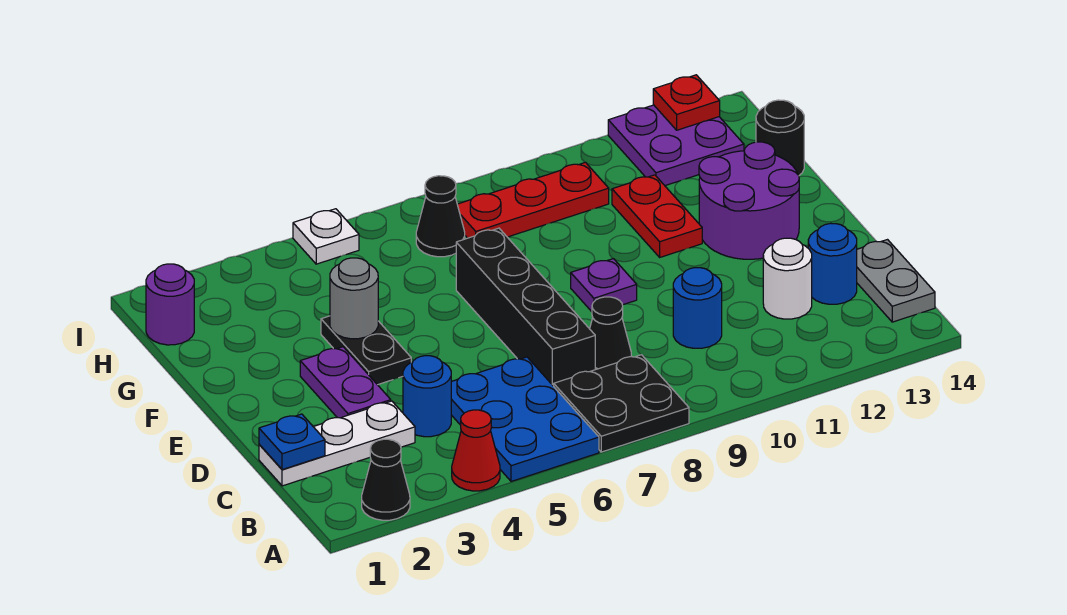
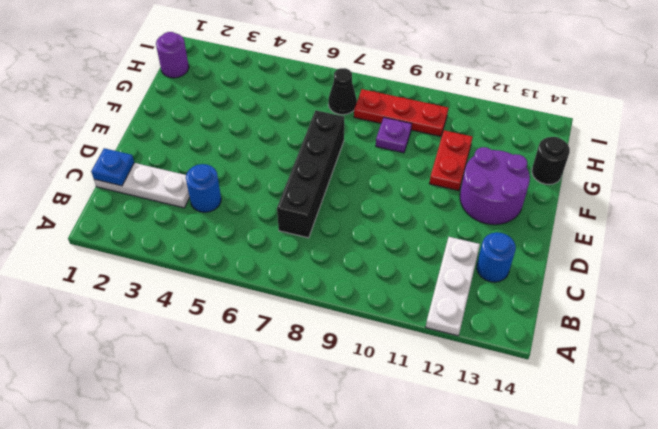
white plate A12:C12 level 1 -> white round brick C12 level 1
purple plate G9 level 1 -> purple plate E9 level 1
none -> black cone A2 level 1
none -> red cone A4 level 1
none -> blue plate A5:C6 level 1

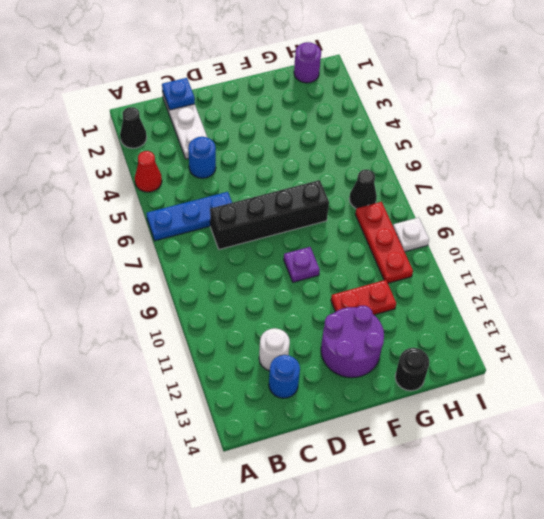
blue plate A6:C6 level 1 -> blue plate A5:C6 level 1
white plate I9 level 1 -> white plate I5 level 1
none -> black plate A7:B8 level 1
none -> grey plate B14:C14 level 1
none -> black cone C8 level 1

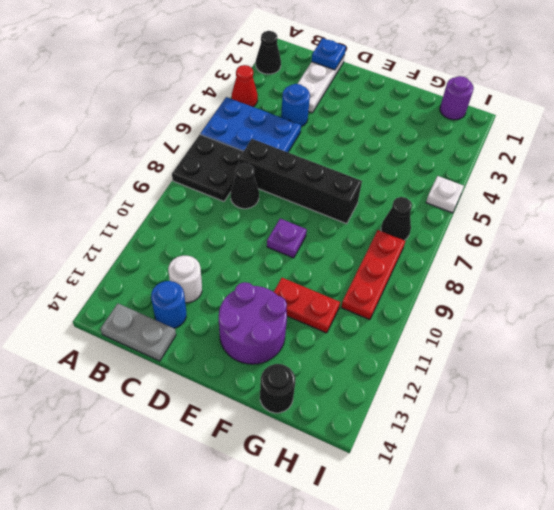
none -> blue round brick C10 level 1
none -> purple plate D3:E3 level 1
none -> black plate E4:F4 level 1

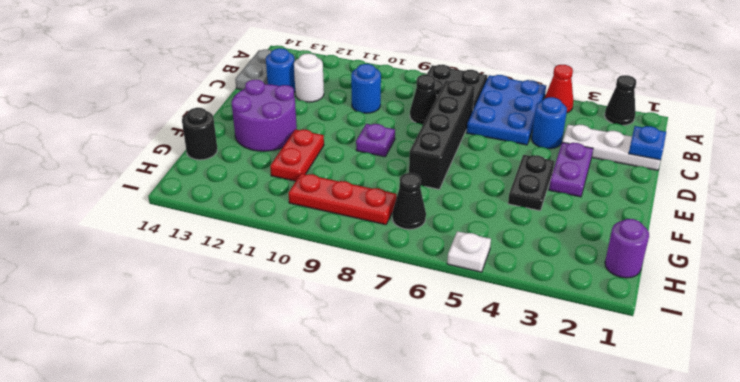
none -> purple plate H12:I13 level 1
none -> grey round brick F4 level 2
none -> red plate I13 level 2

